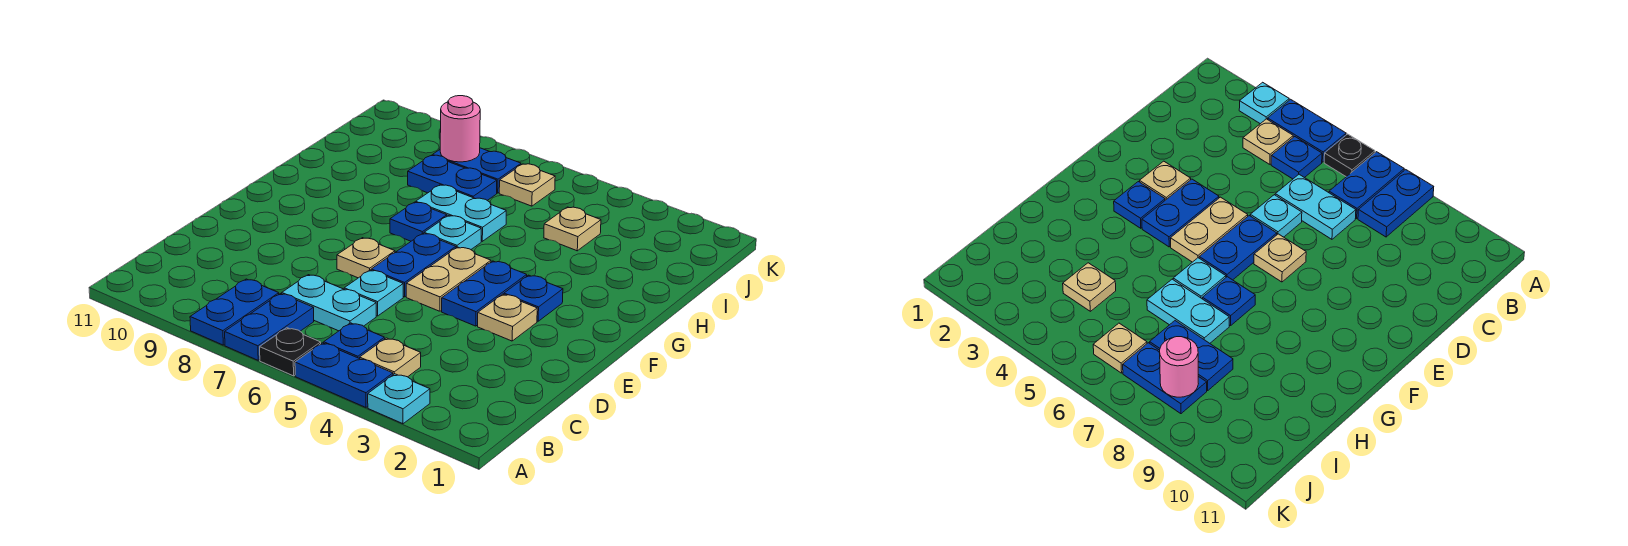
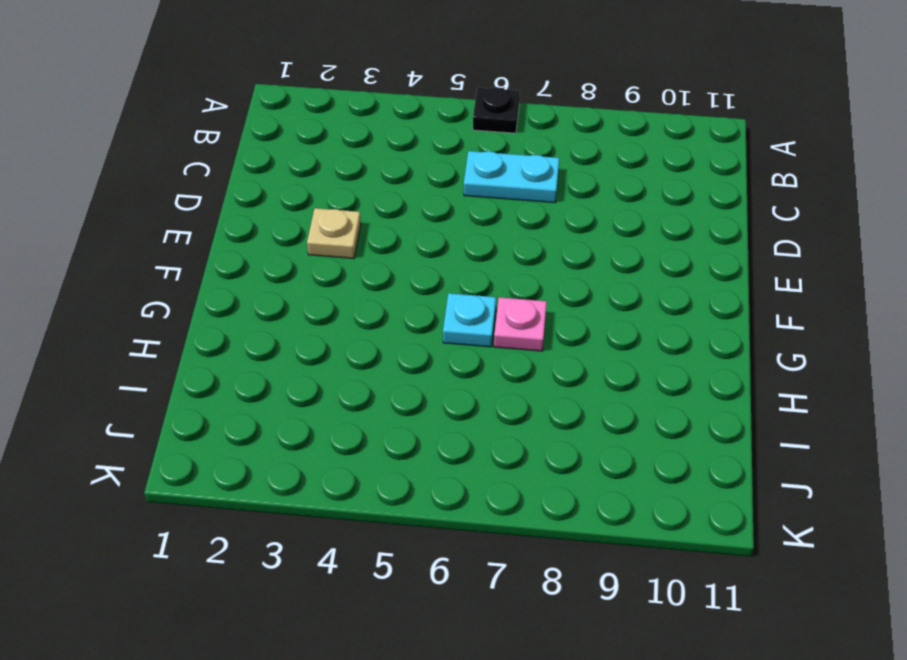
pink plate G7 level 1 -> blue plate G7 level 1
none -> cyan plate A3 level 1
none -> blue plate A4:A5 level 1
none -> blue plate A7:B7 level 1

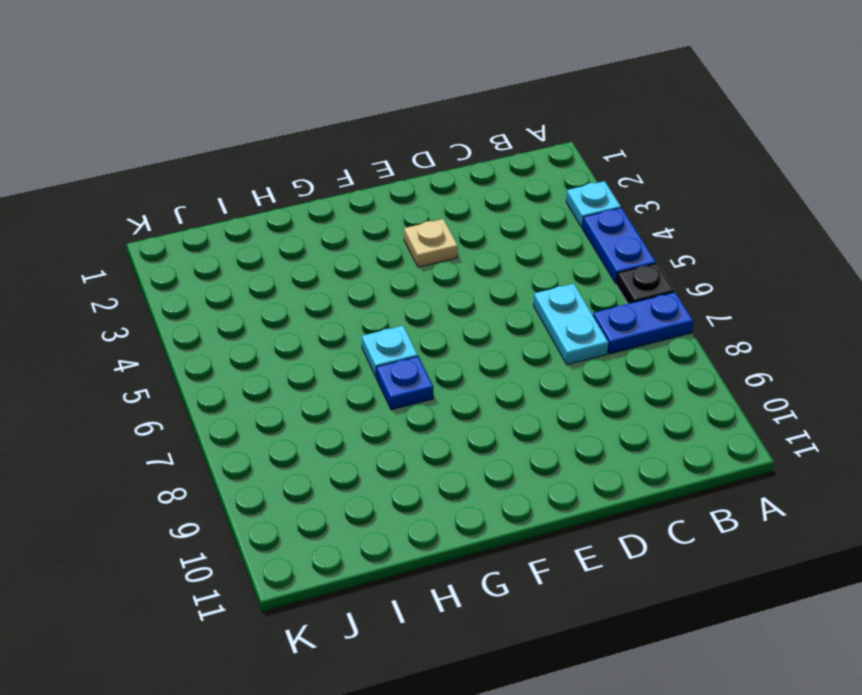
none -> blue plate A8:B8 level 1
none -> tan plate B4 level 1
none -> blue plate B5 level 1

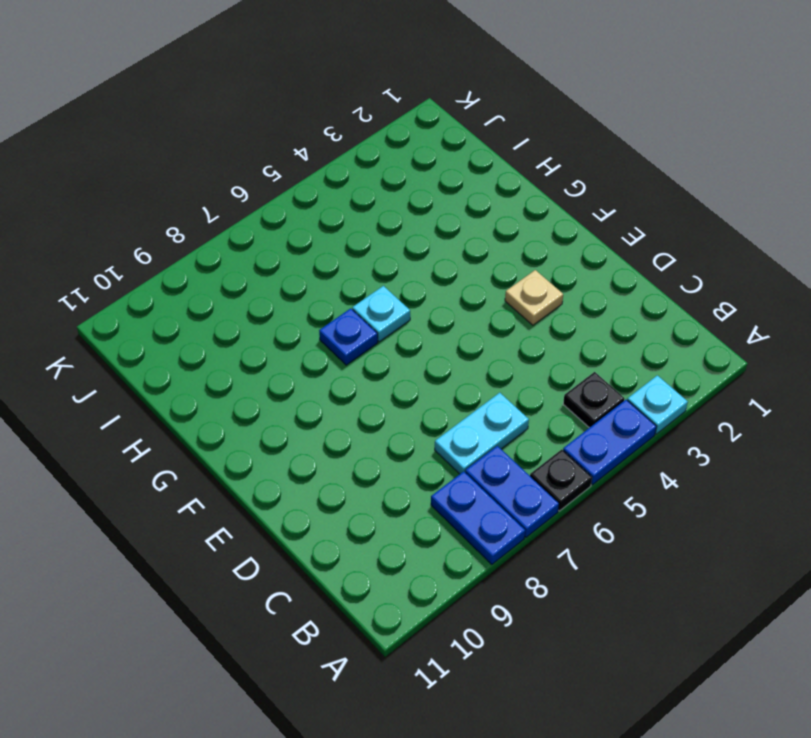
black plate B4 level 1 -> tan plate B4 level 1
none -> blue plate B5 level 1
none -> cyan plate D6 level 1
none -> blue plate E4:F4 level 1

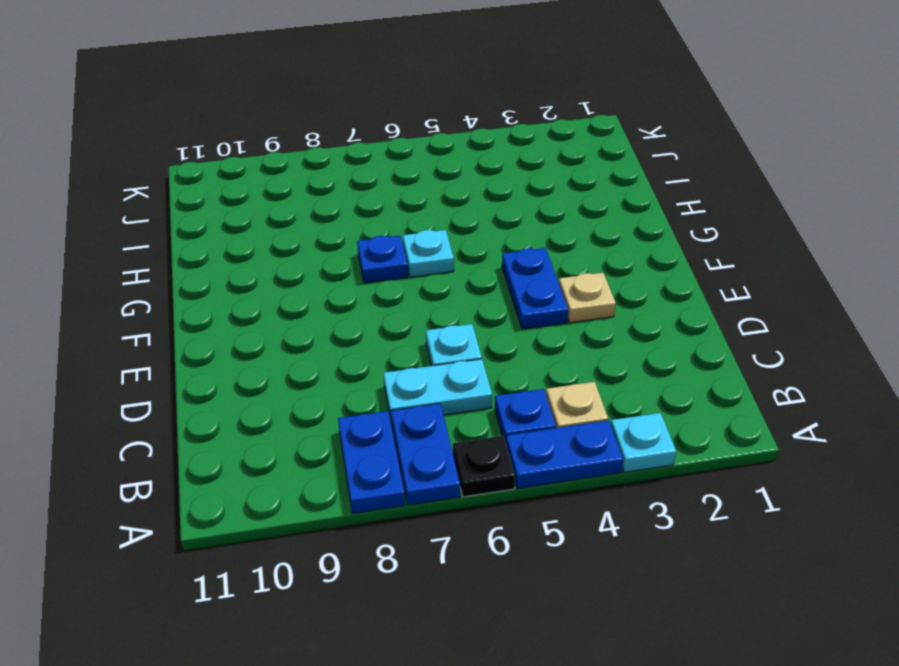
none -> tan plate E5:F5 level 1
none -> blue plate E6:F6 level 1
none -> tan plate E7 level 1

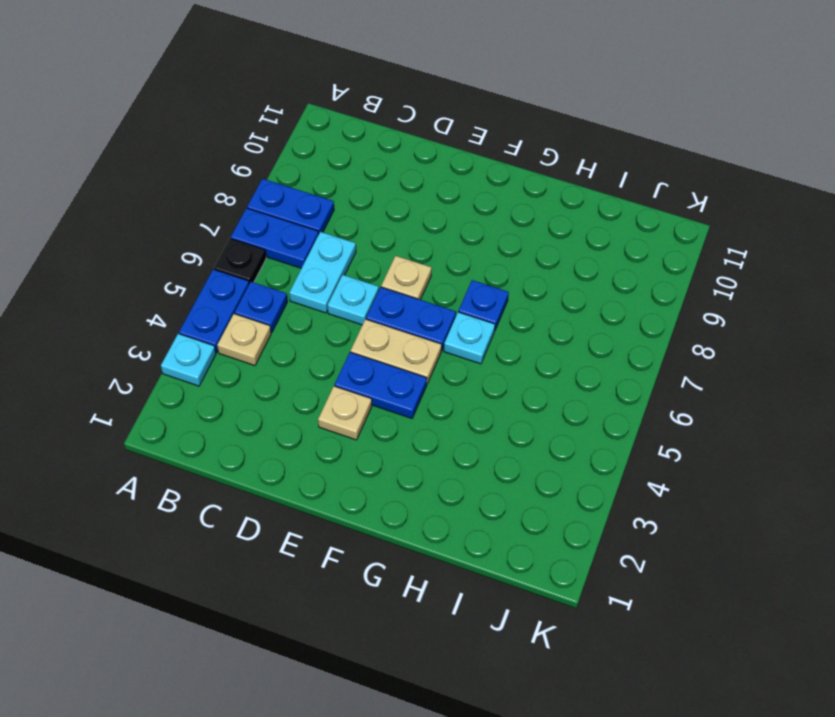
none -> blue plate F3 level 1
none -> cyan plate H6:H7 level 1
none -> tan plate I4 level 1

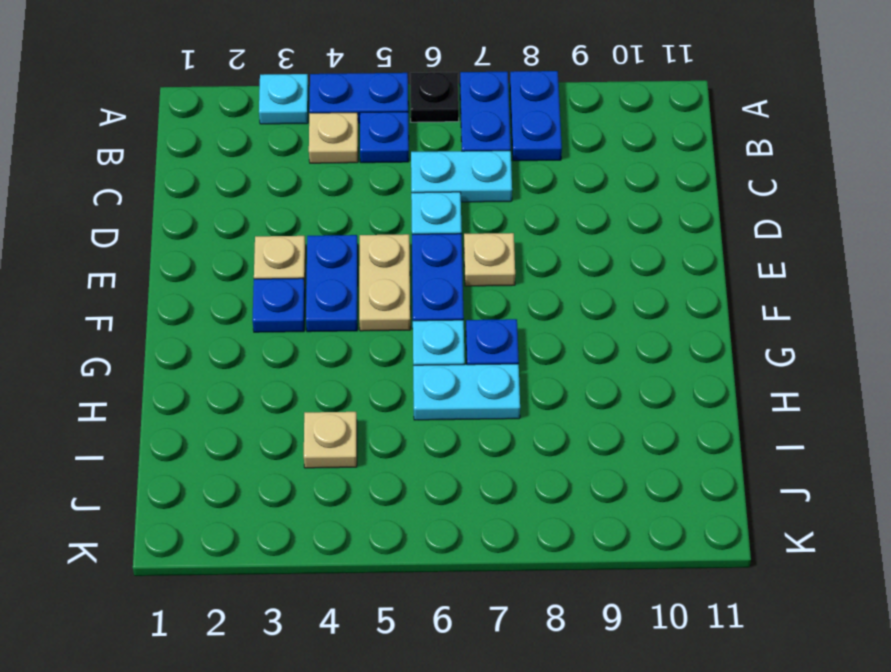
none -> blue plate I7:I8 level 1
none -> tan plate J6 level 1
none -> blue plate J7:J8 level 1

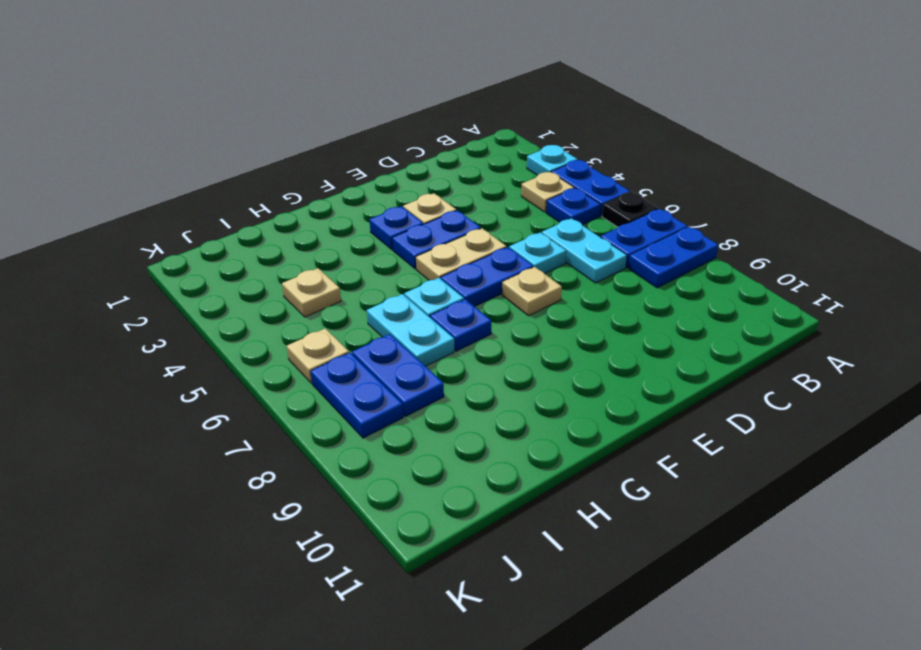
none -> pink round brick J8 level 2

